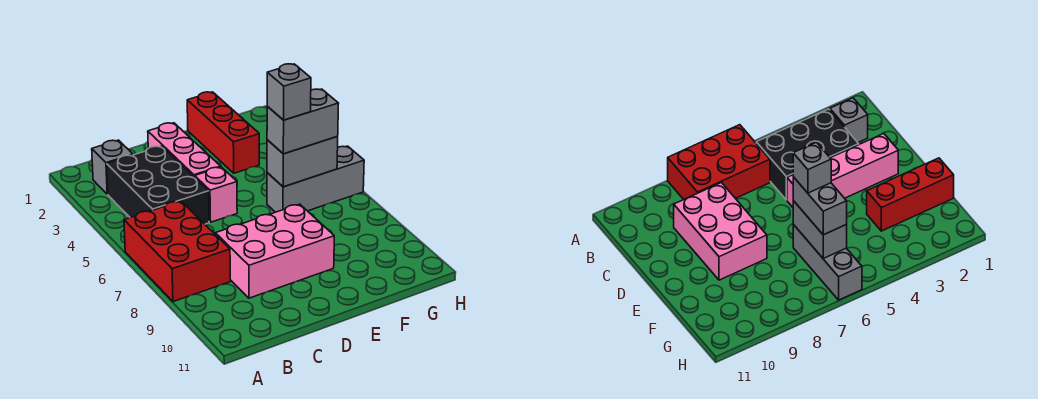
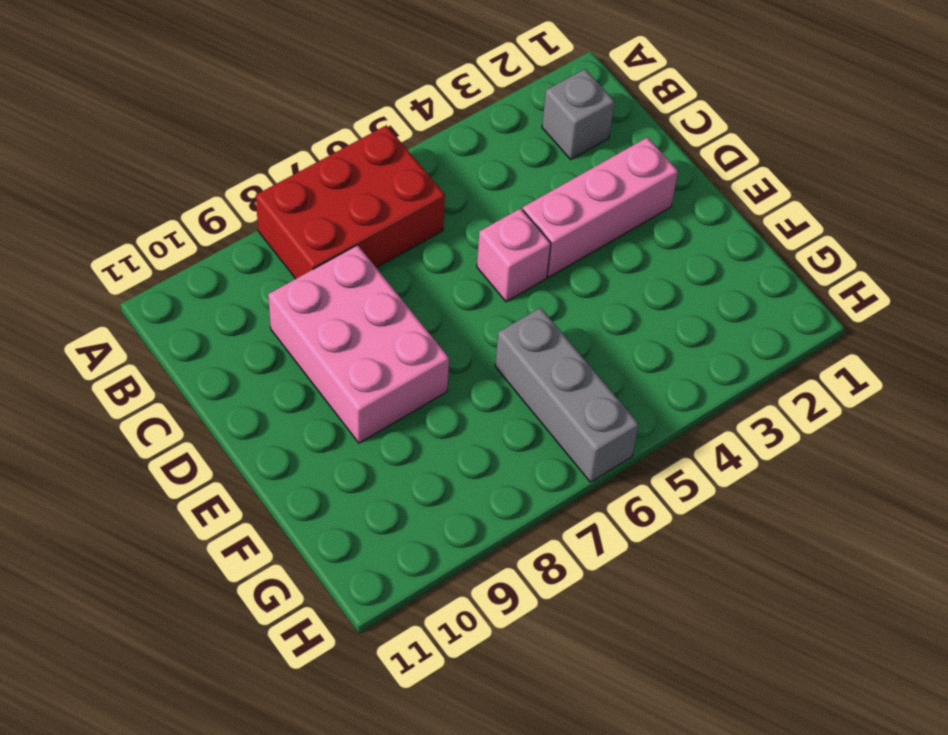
none -> black brick B3:C5 level 1
none -> red brick F1:F3 level 1

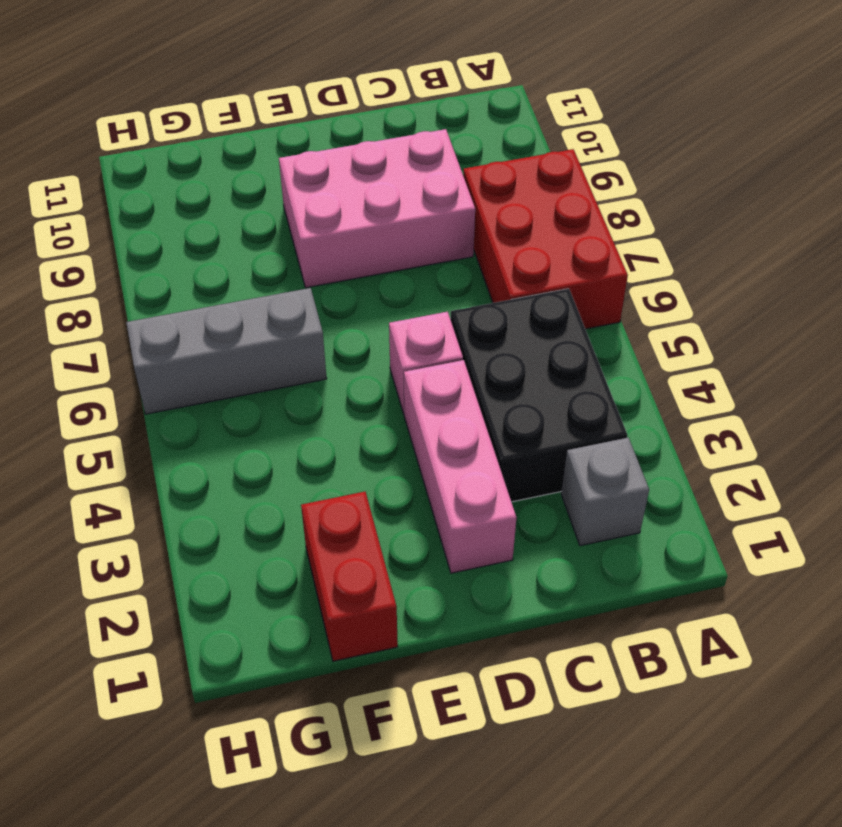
red brick F1:F2 level 1 -> red brick F1:F3 level 1
none -> grey brick F6:G6 level 2
none -> grey brick F6:G6 level 3

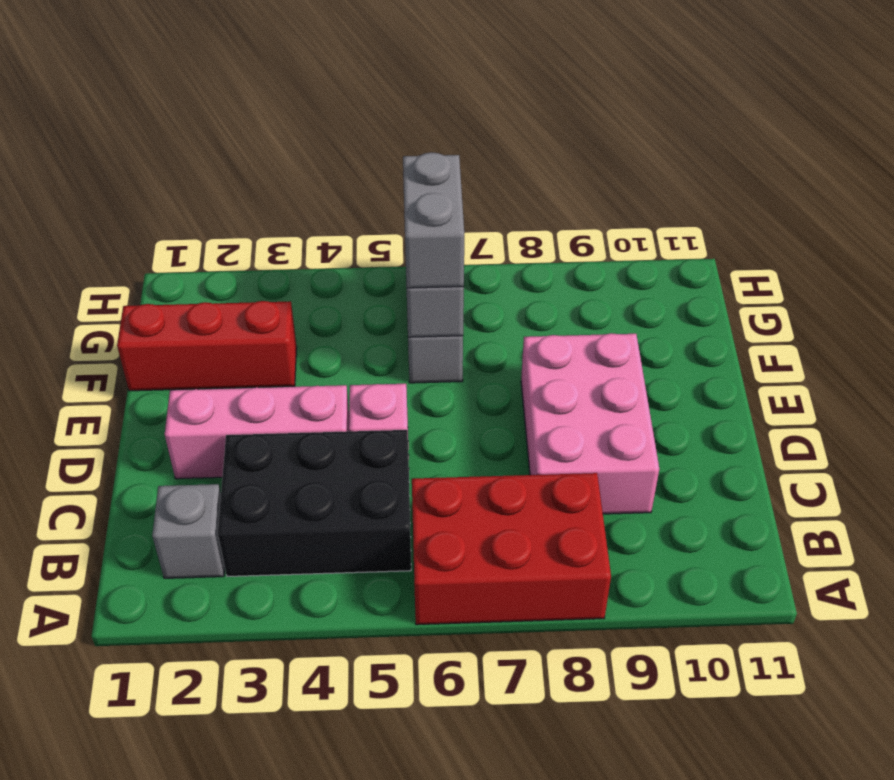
none -> grey brick F6 level 4

